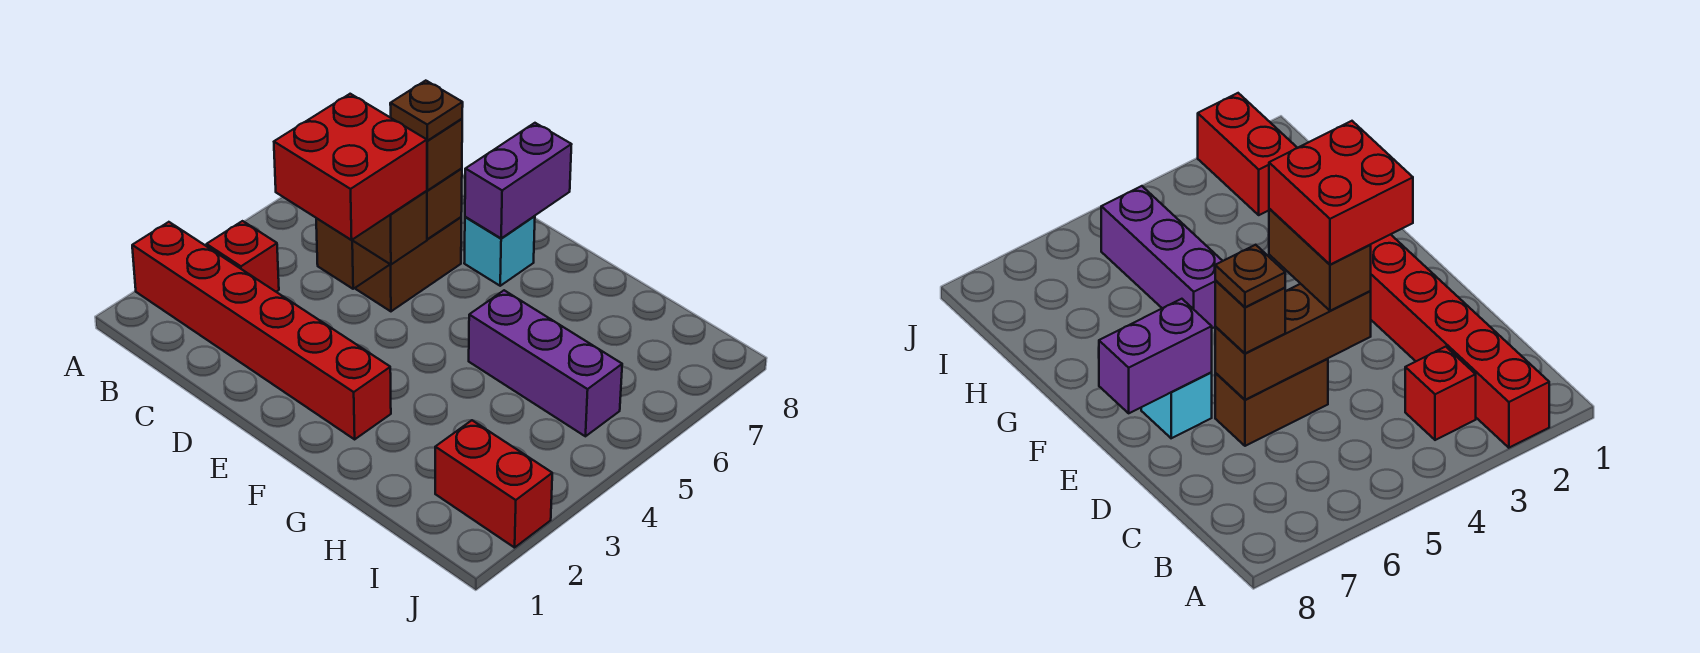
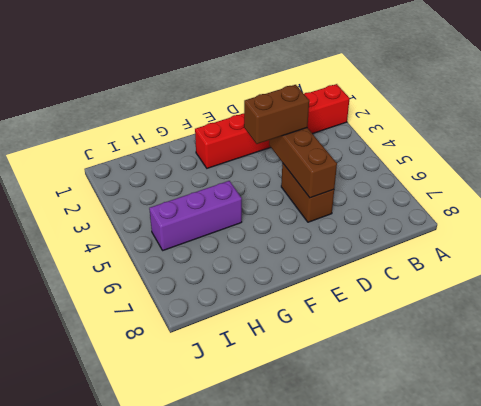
none -> red brick B3 level 1
none -> cyan brick E7 level 1
none -> red brick I2:J2 level 1

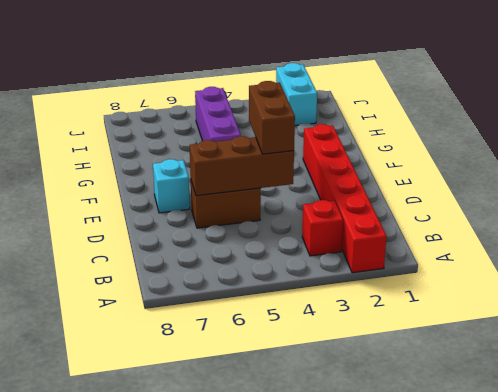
cyan brick I2:J2 level 1 -> red brick I2:J2 level 1
none -> purple brick E7:E8 level 2
none -> brown brick D6 level 3
none -> red brick D3:E4 level 4

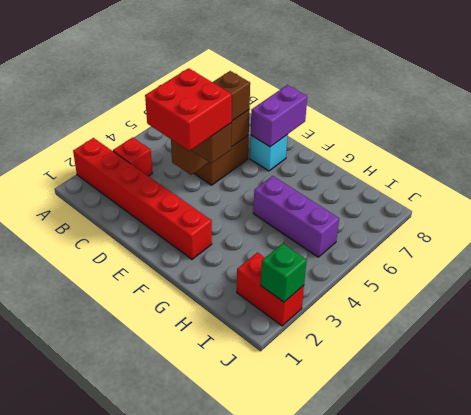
green brick J2 level 2 -> none
none -> brown plate D6 level 4

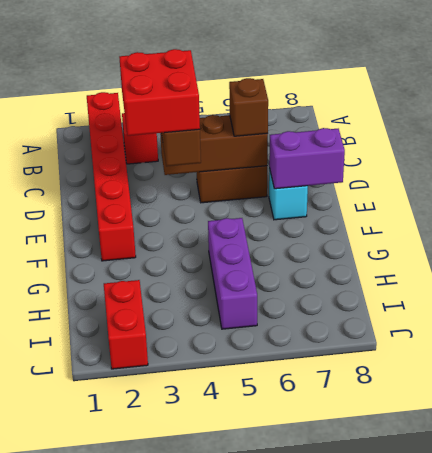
none -> brown plate D6 level 4

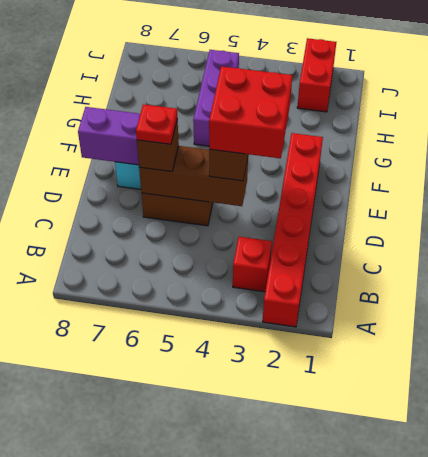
red plate D6 level 4 -> brown plate D6 level 4

